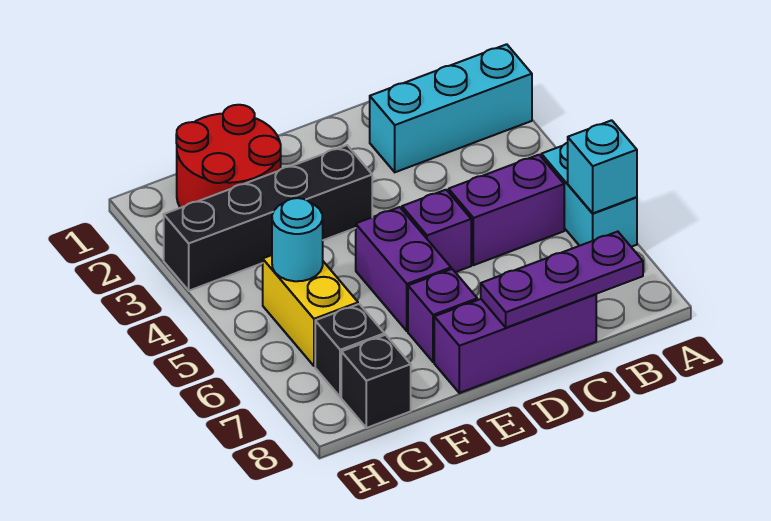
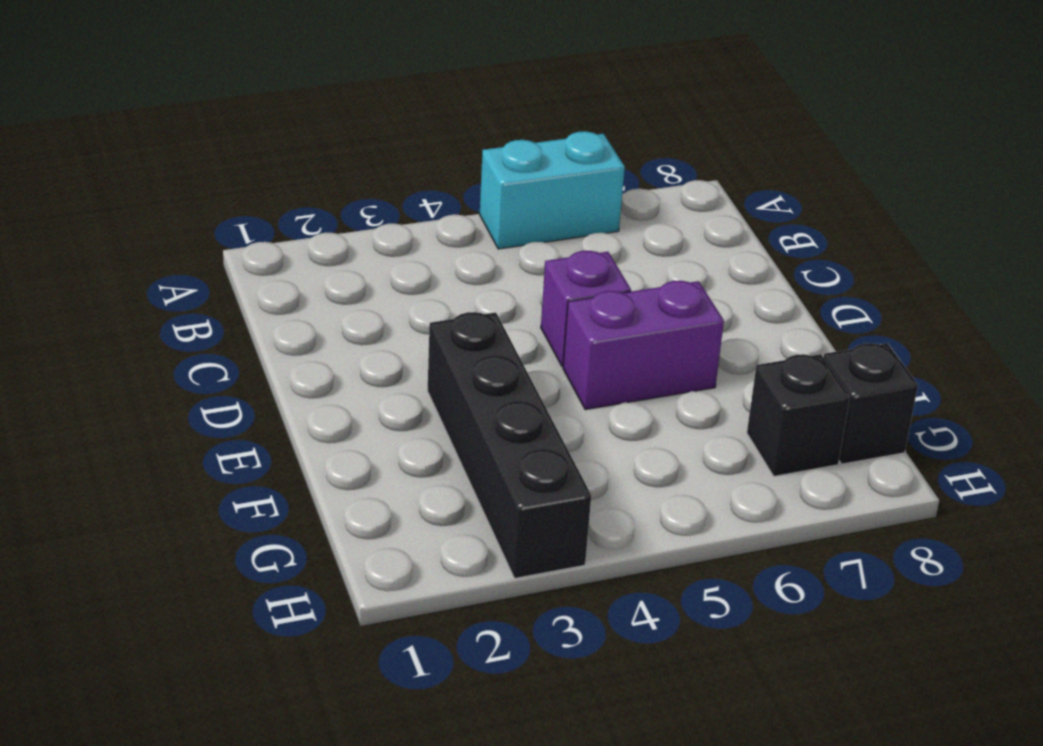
none -> cyan brick A2:C2 level 1
none -> purple brick B5:C5 level 1
none -> purple brick C8:E8 level 1

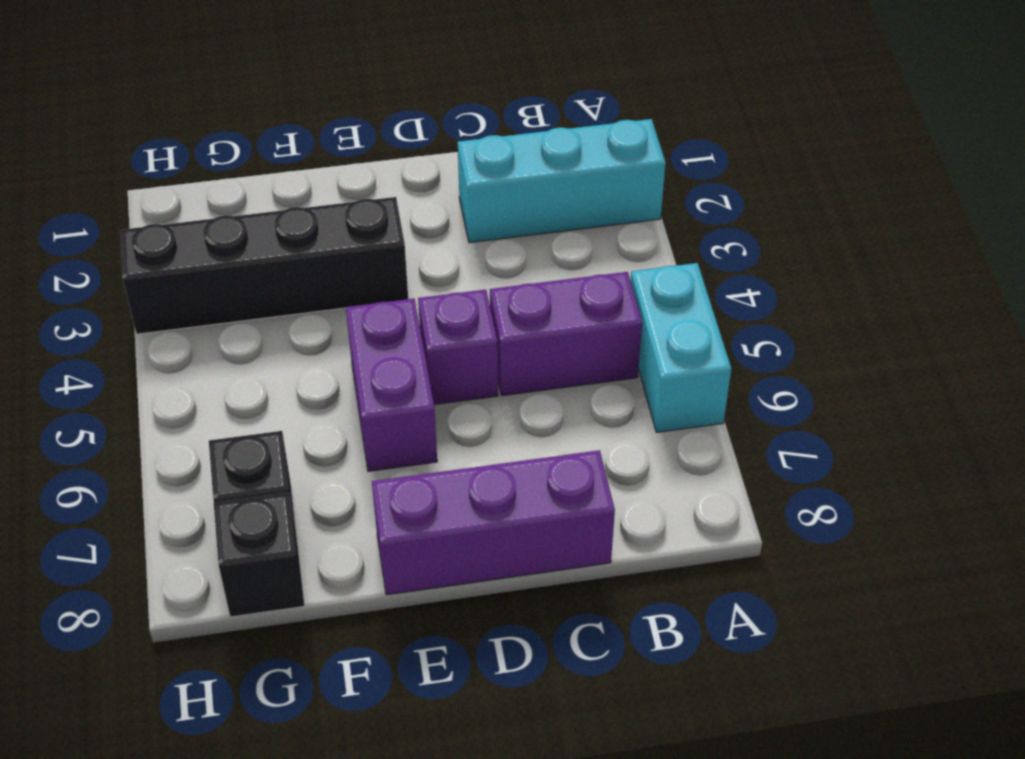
none -> purple brick E7 level 1
none -> red round brick F1:G2 level 1
none -> yellow brick G5:G6 level 1

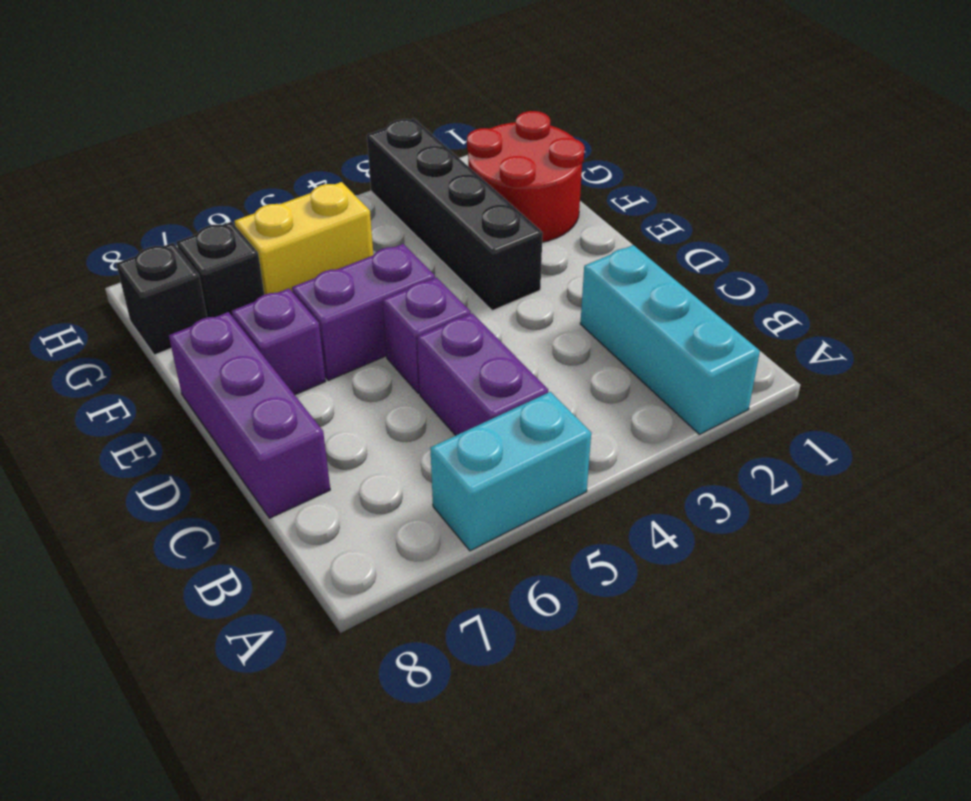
none -> cyan brick A6 level 2
none -> purple plate B8:D8 level 2
none -> cyan round brick G5 level 2

